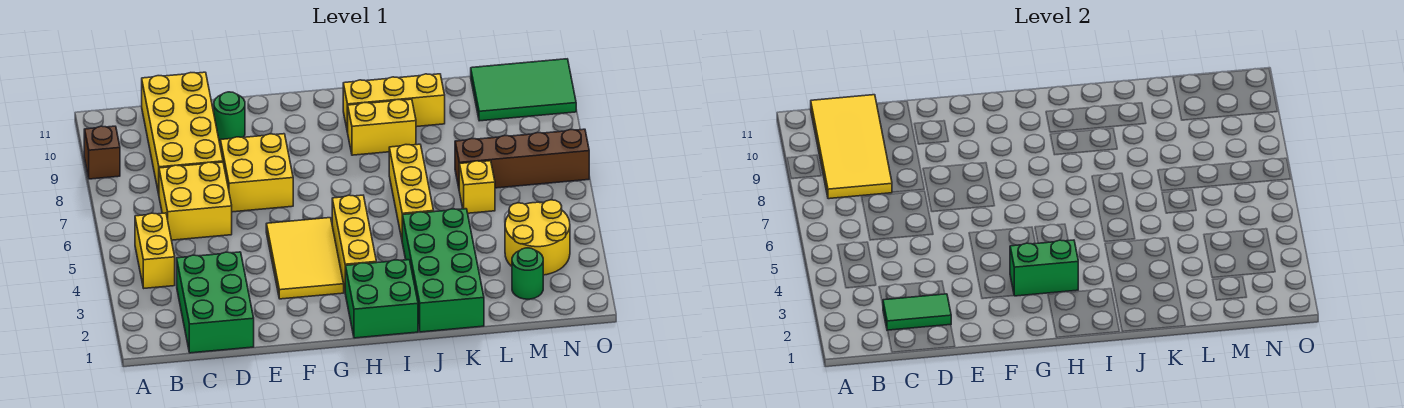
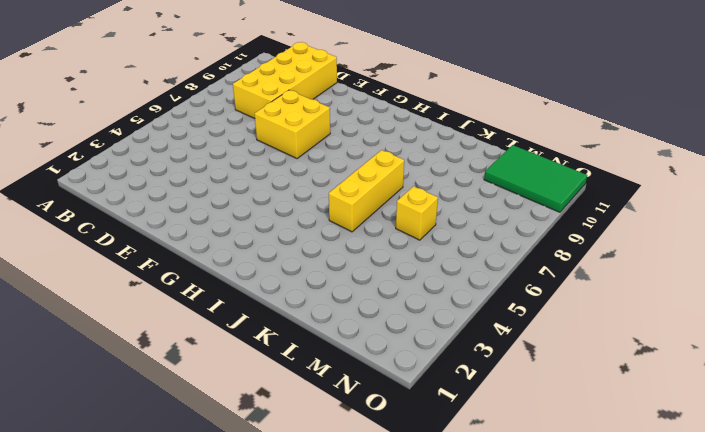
none -> brown brick A9 level 1
none -> yellow brick B4:B5 level 1
none -> green brick C1:D3 level 1

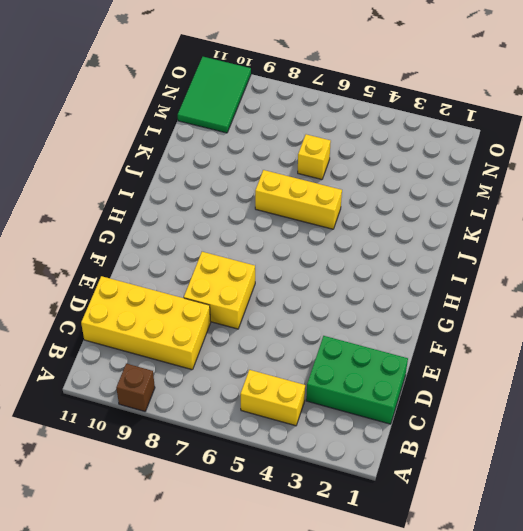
none -> yellow brick C6:D7 level 1
none -> green round brick E10 level 1
none -> yellow tile F3:G5 level 1

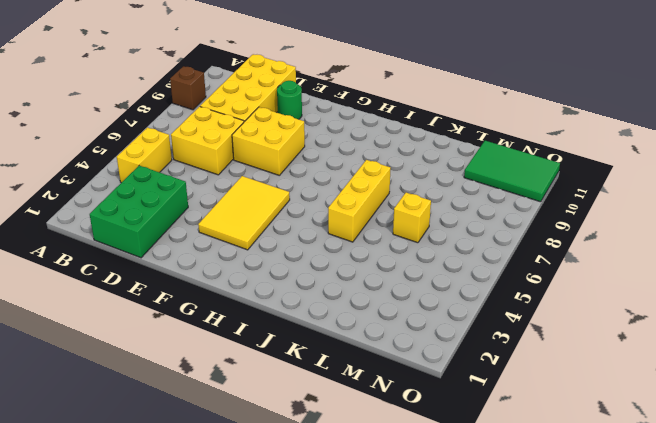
none -> green brick H1:I2 level 1
none -> yellow brick H3:H5 level 1
none -> yellow brick I9:J9 level 1

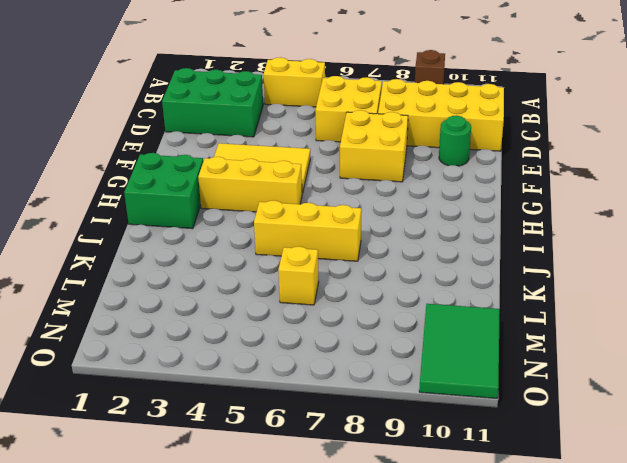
none -> yellow brick I9:J9 level 1
none -> yellow brick I10:K10 level 1
none -> green brick J1:K4 level 1

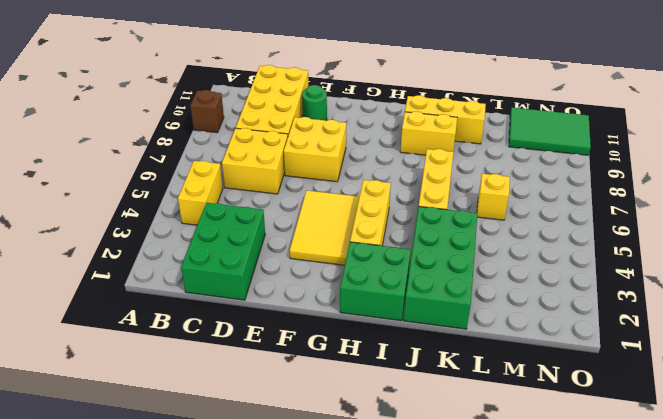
none -> brown brick L7:O7 level 1
none -> green round brick M2 level 1
none -> yellow round brick M3:N4 level 1

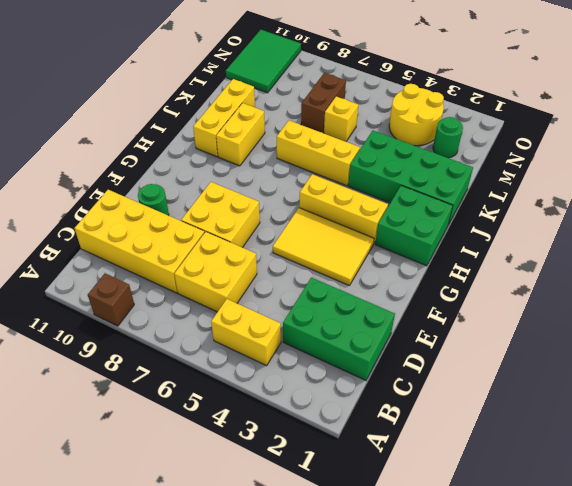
brown brick L7:M7 level 1 -> brown brick L7:O7 level 1
none -> yellow tile B8:C11 level 2
none -> green tile C2:D2 level 2
none -> green brick G3:H3 level 2

